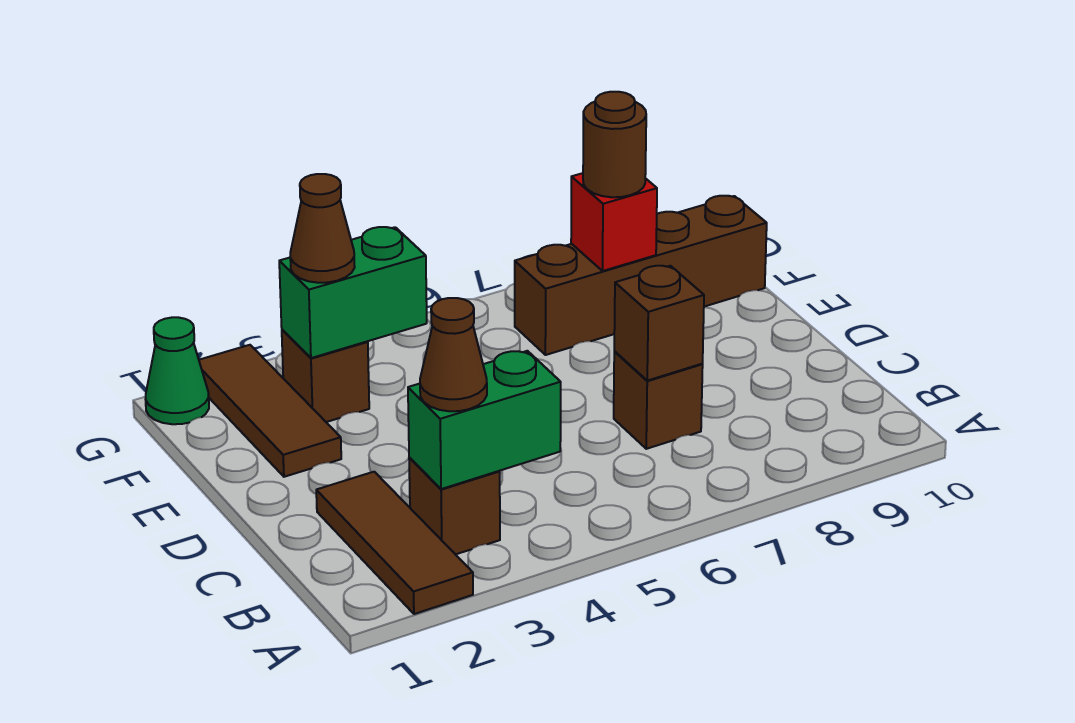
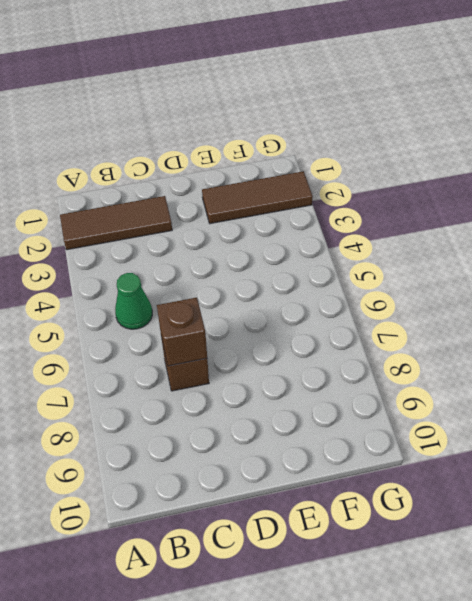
green cone B5 level 1 -> green cone G1 level 1
none -> brown brick B3 level 1
none -> brown brick F3 level 1
none -> brown brick F7:F10 level 1

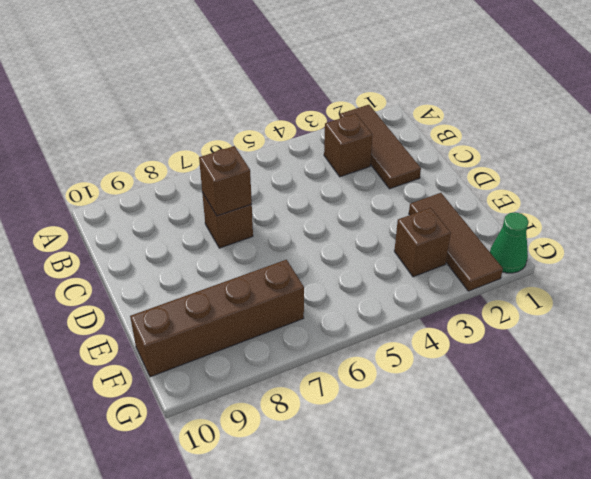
none -> green brick B3:B4 level 2
none -> green brick F3:F4 level 2
none -> red brick F8 level 2

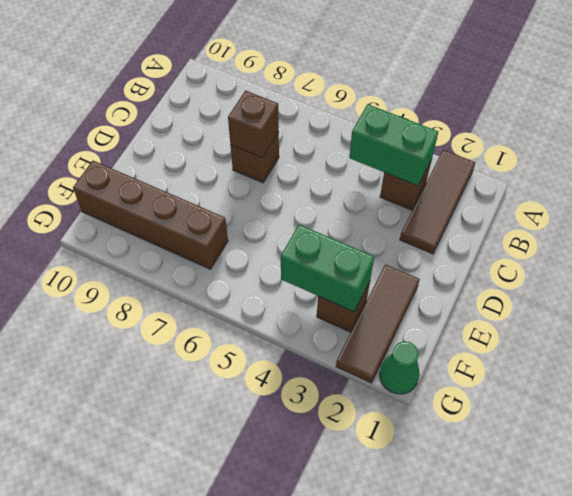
none -> red brick F8 level 2
none -> brown cone B3 level 3
none -> brown cone F3 level 3

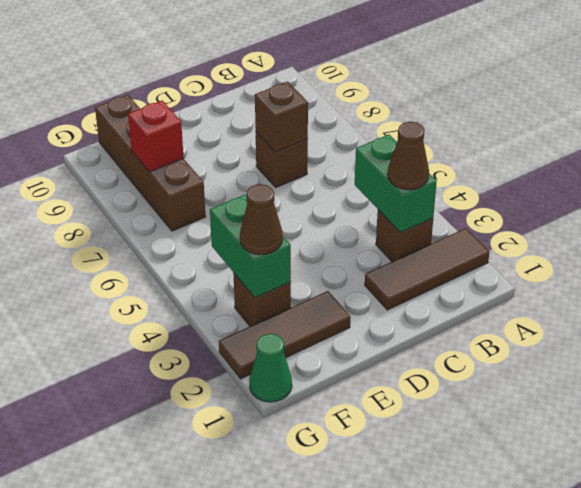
none -> brown round brick F8 level 3

